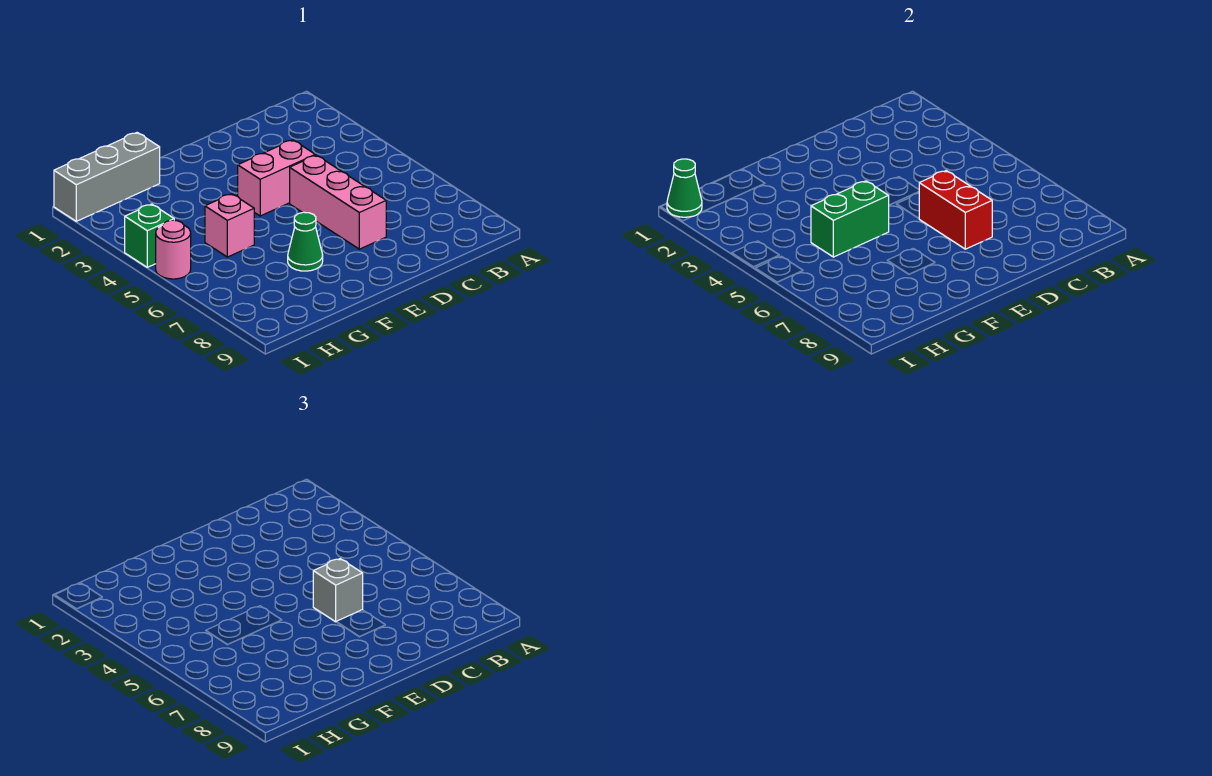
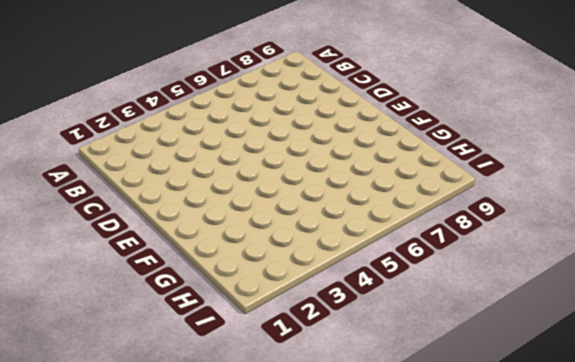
none -> pink brick D4:E4 level 1
none -> pink brick D5:D7 level 1

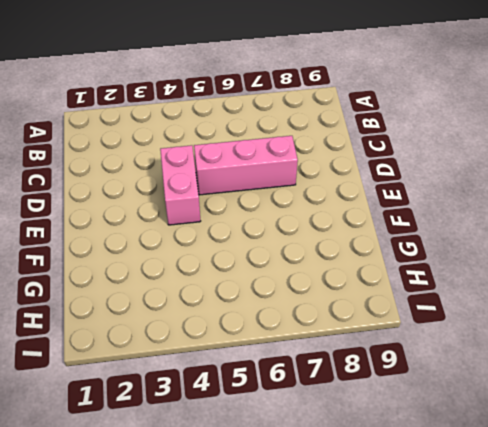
none -> green cone F7 level 1
none -> grey brick G1:I1 level 1

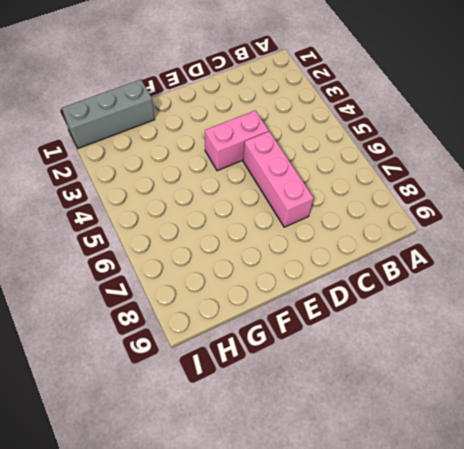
none -> green cone F7 level 1
none -> pink brick G5 level 1

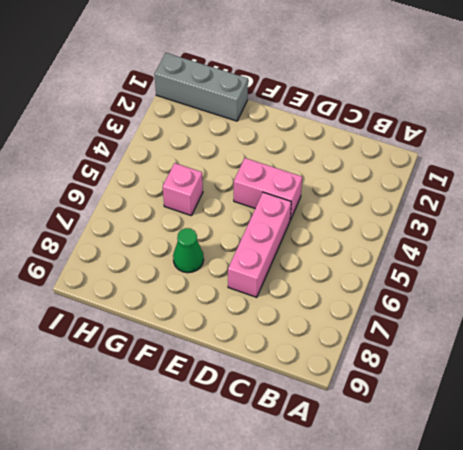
none -> green brick I4 level 1
none -> pink round brick I5 level 1

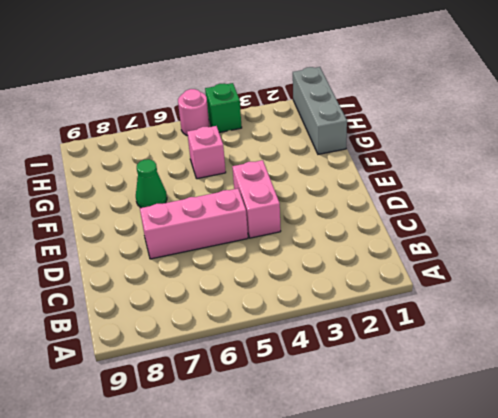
none -> red brick D6:D7 level 2
none -> green brick F5:G5 level 2

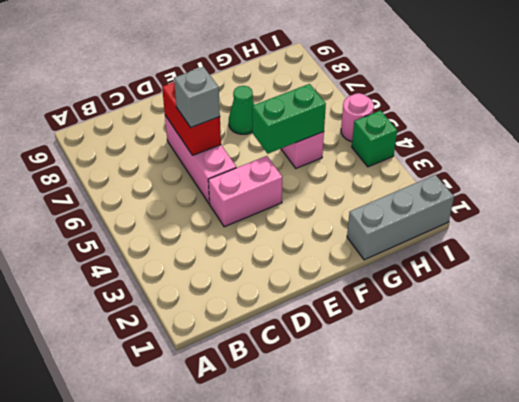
none -> green cone I1 level 2

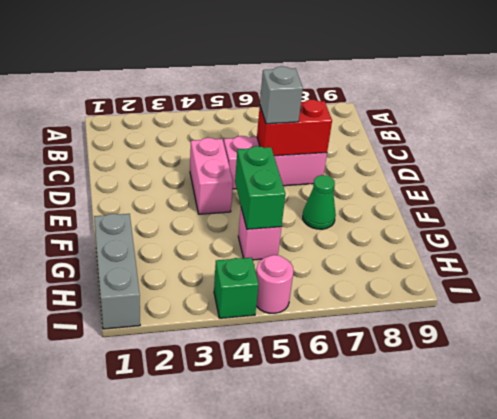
none -> green cone I1 level 2

